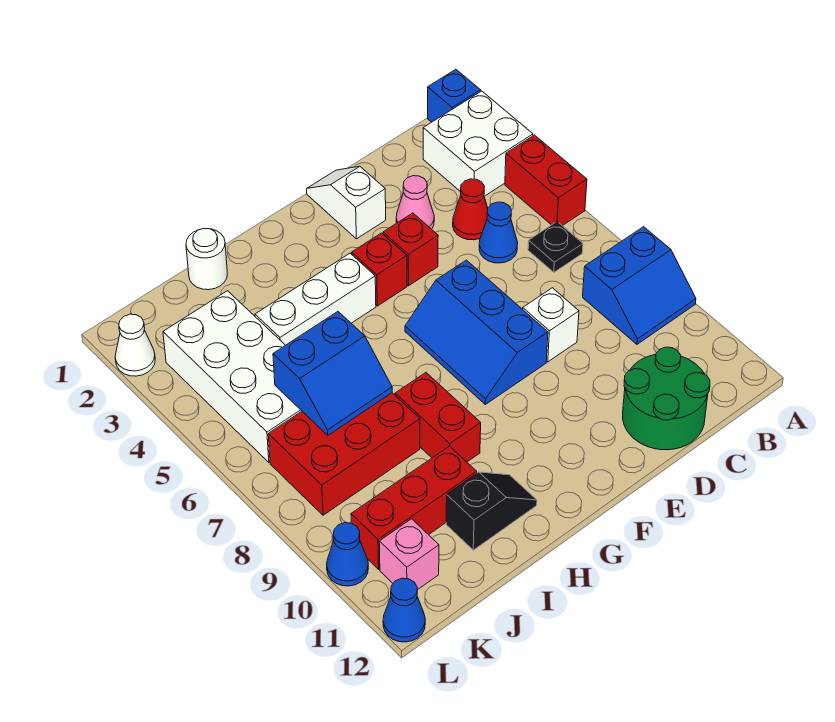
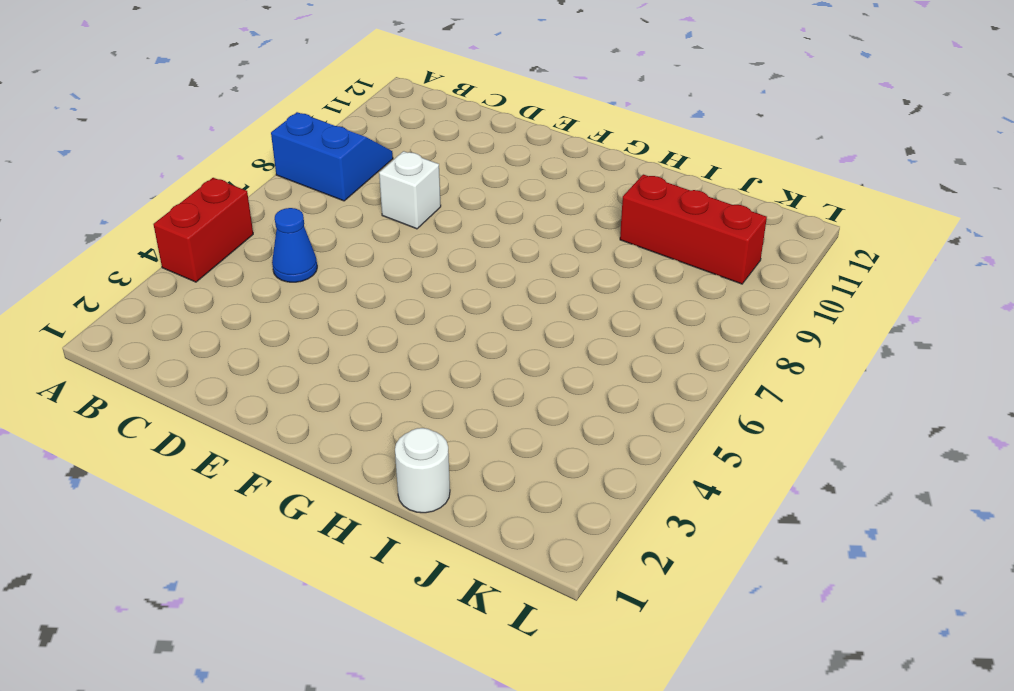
none -> blue brick A1 level 1
none -> white brick A2:B3 level 1
none -> black plate B6 level 1

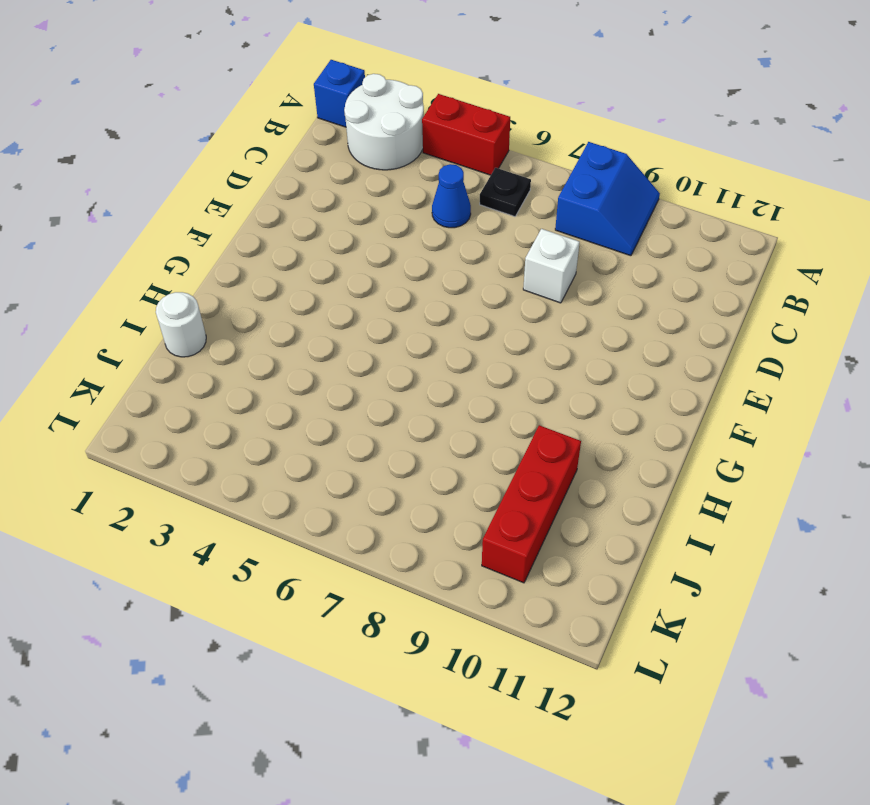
white round brick A2:B3 level 1 -> white brick A2:B3 level 1
none -> red cone C4 level 1
none -> green round brick C11:D12 level 1
none -> pink cone D3 level 1

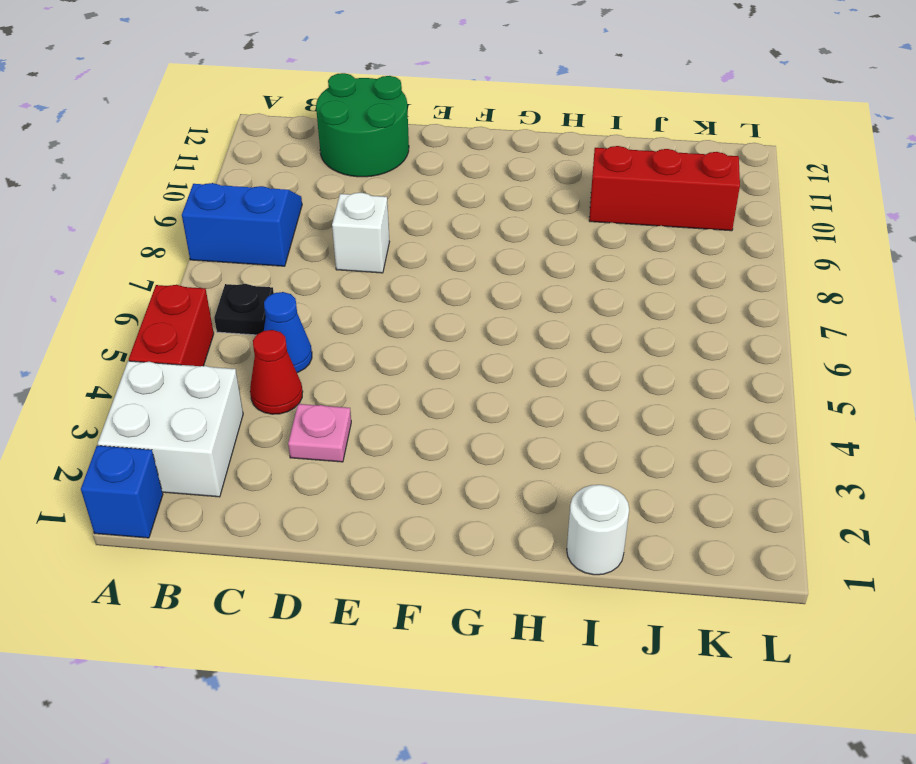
pink plate D3 level 1 -> pink cone D3 level 1
none -> white slope E1:E2 level 1 top 2
none -> red brick E4 level 1
none -> blue slope E6:F8 level 1 top E

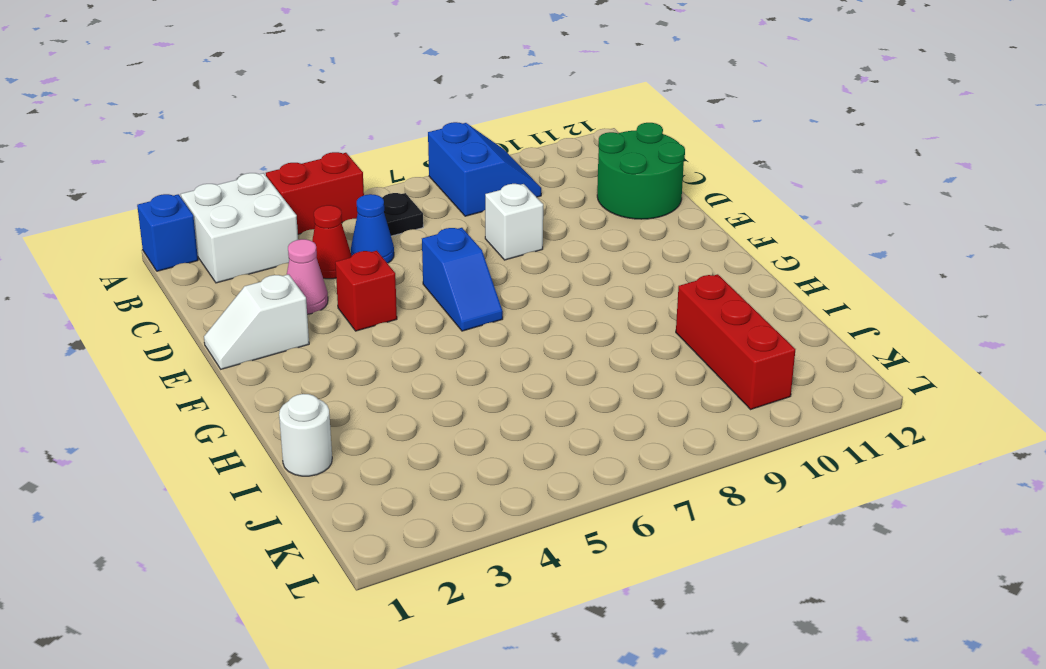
blue slope E6:F6 level 1 top E -> blue slope E6:F8 level 1 top E
none -> red brick F4 level 1
none -> white brick G4:I4 level 1
none -> red brick H8:H9 level 1

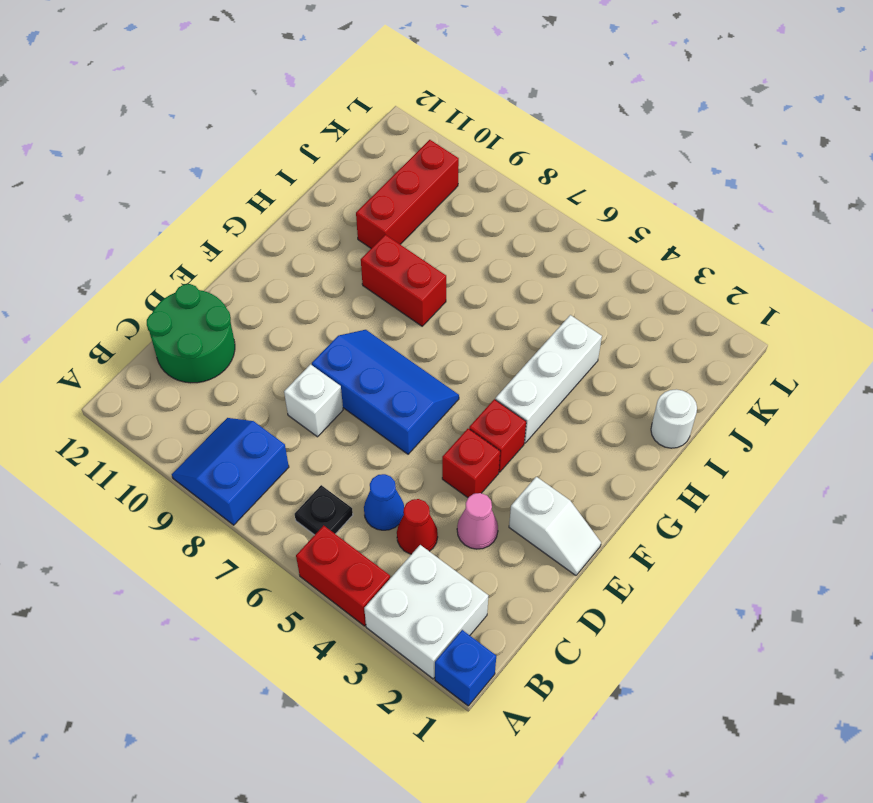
none -> black slope H11:I11 level 1 top I
none -> red brick I7:K8 level 1
none -> white brick J3:K6 level 1

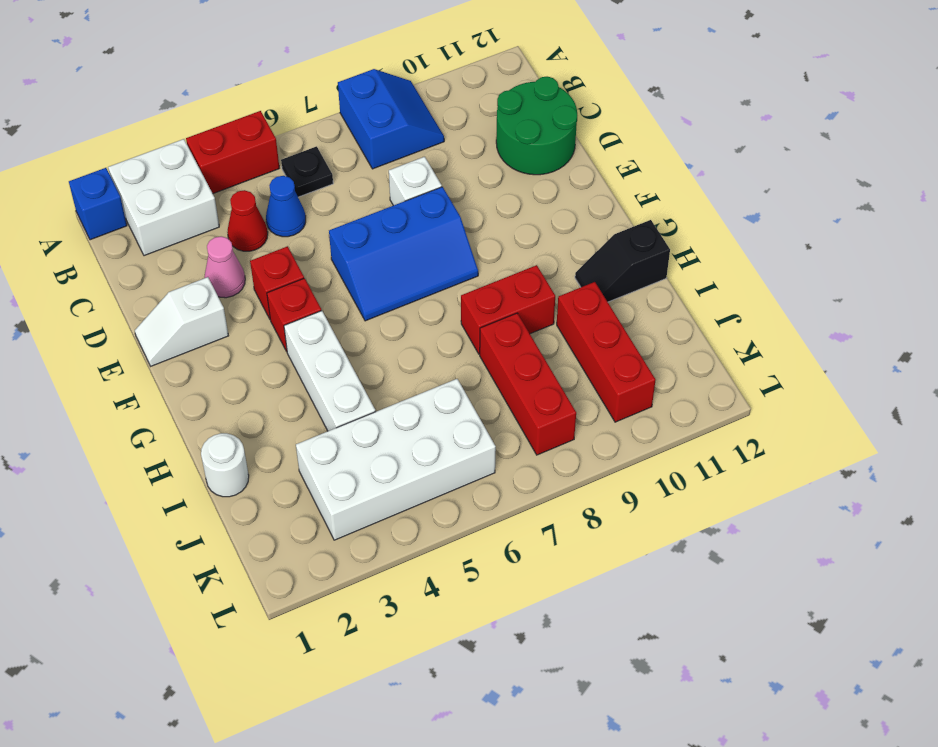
black slope H11:H12 level 1 top 12 -> black slope H11:I11 level 1 top I
red brick I8:K8 level 1 -> red brick I7:K8 level 1
none -> pink brick K11 level 1
none -> white cone L2 level 1
none -> blue cone L10 level 1

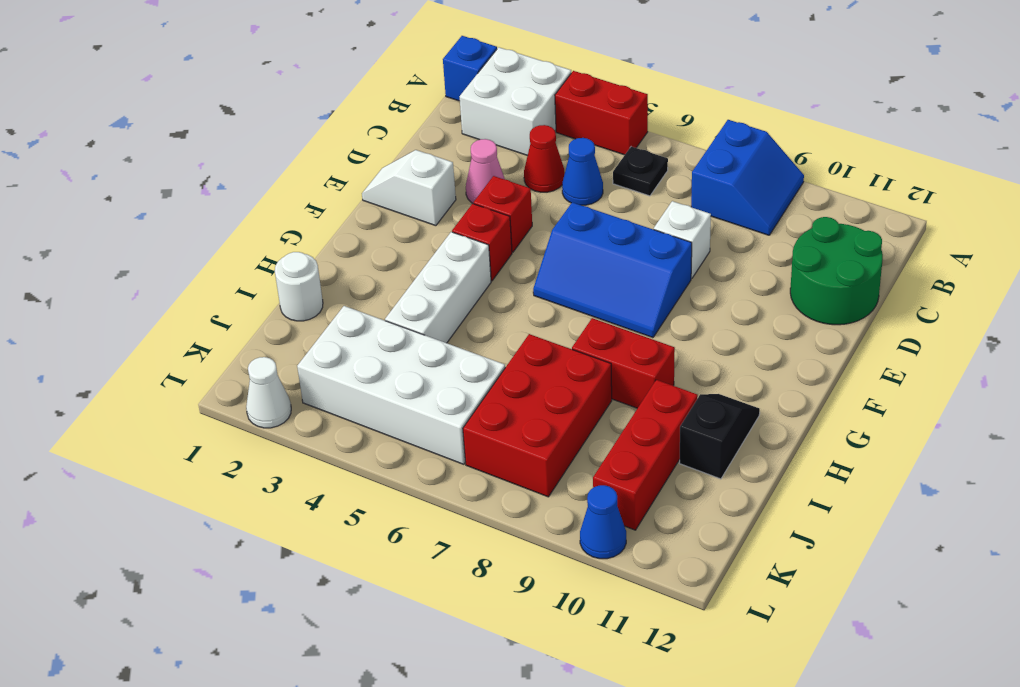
none -> pink brick K11 level 1
none -> blue cone L12 level 1
none -> blue slope I6:J7 level 2 top 6

